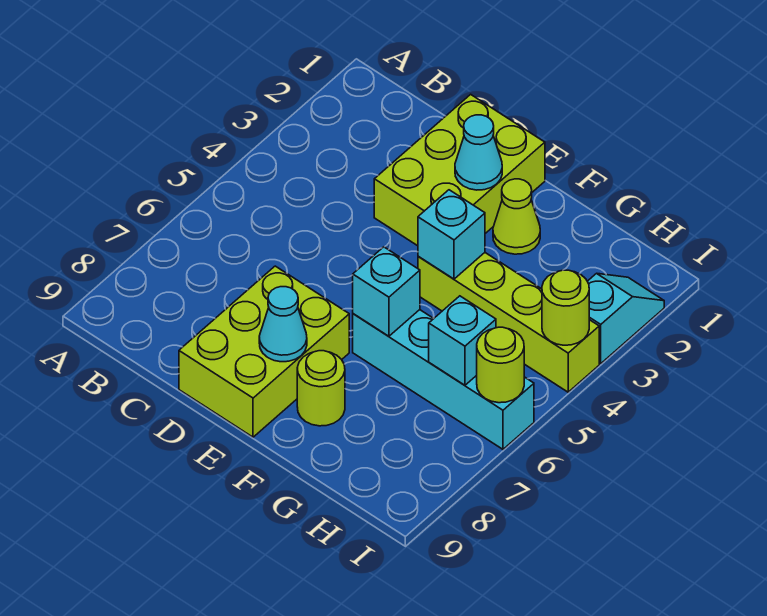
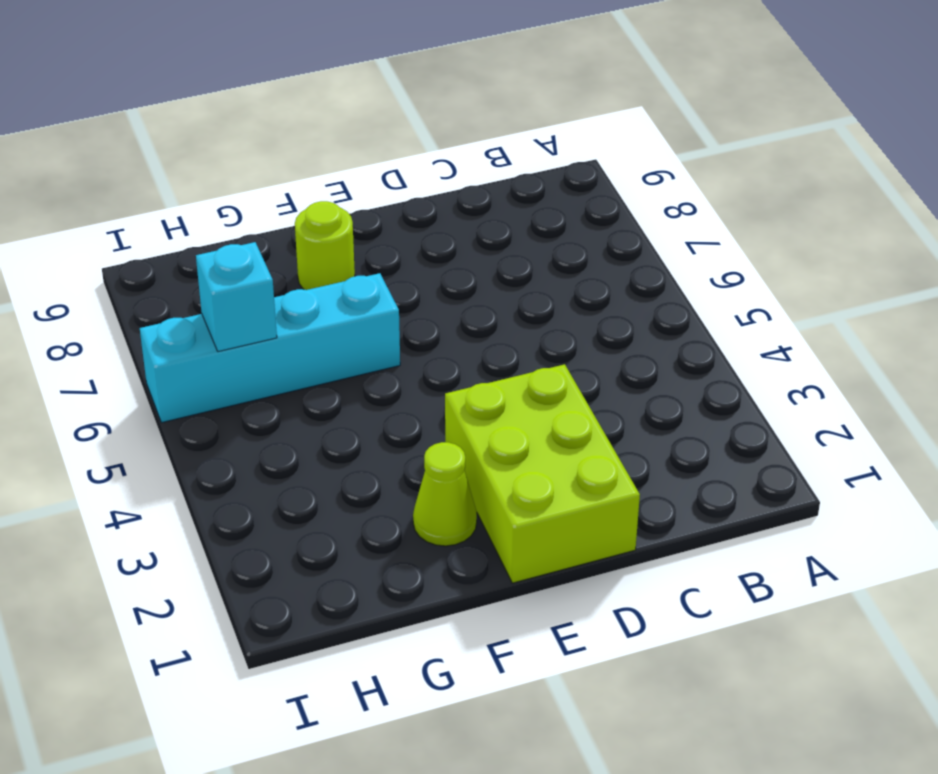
none -> lime brick D7:E9 level 1
none -> lime brick F4:I4 level 1
none -> cyan slope I2:I3 level 1 top 3

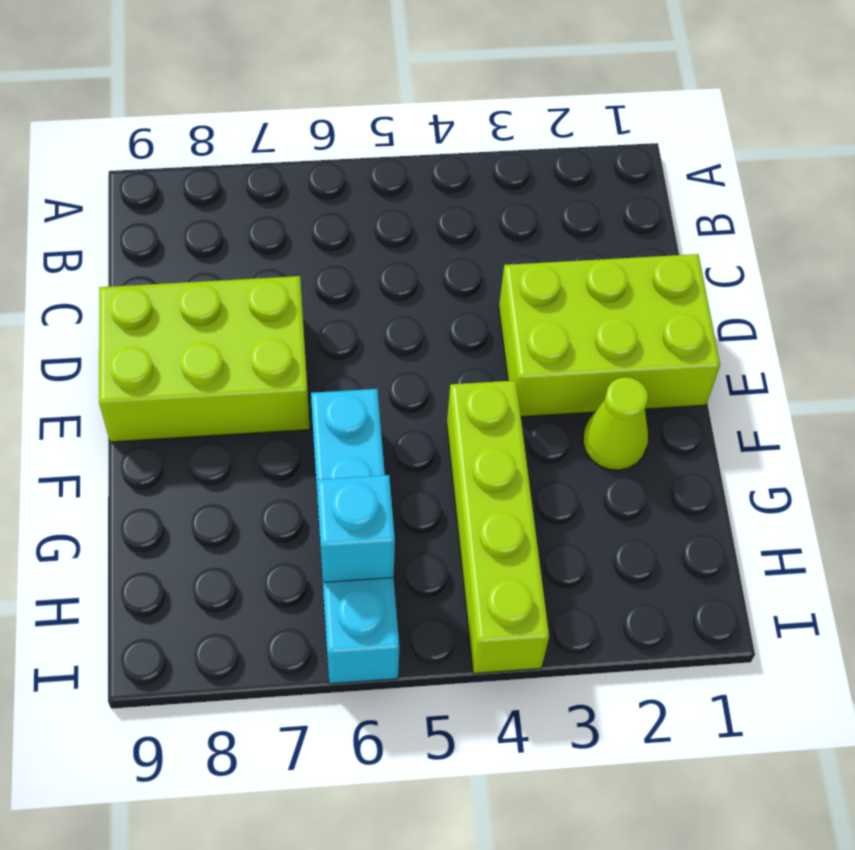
none -> lime round brick F8 level 1
none -> cyan slope I2:I3 level 1 top 3
none -> cyan cone E2 level 2

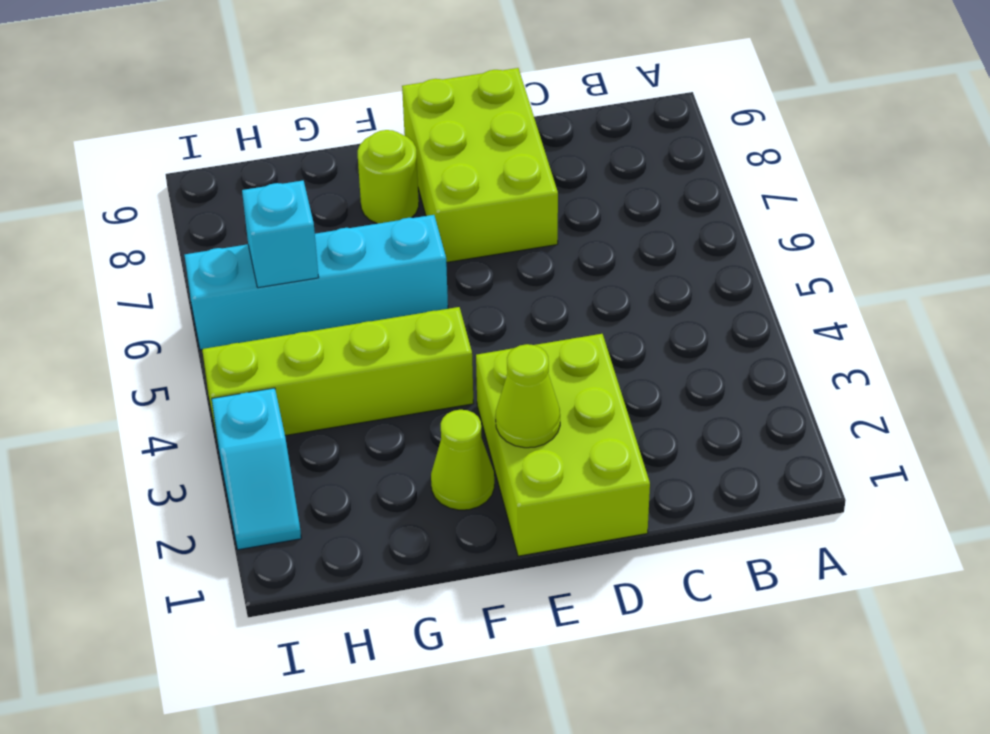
lime cone E2 level 2 -> cyan cone E2 level 2
none -> cyan cone E8 level 2
none -> cyan brick F4 level 2
none -> cyan brick F6 level 2

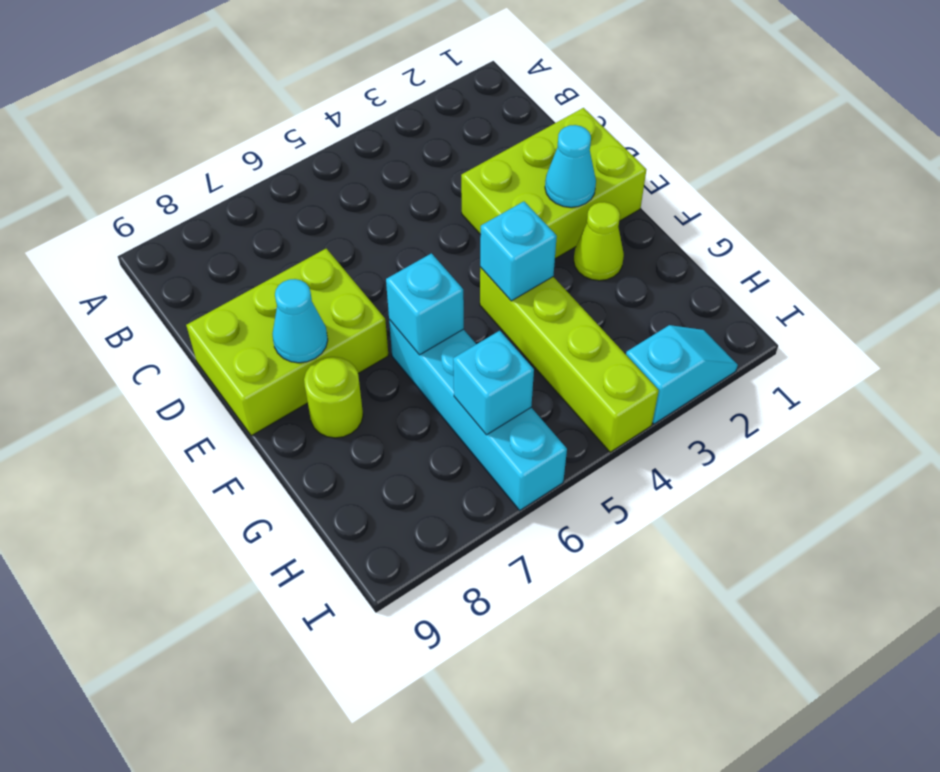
none -> lime round brick I4 level 2
none -> lime round brick I6 level 2

